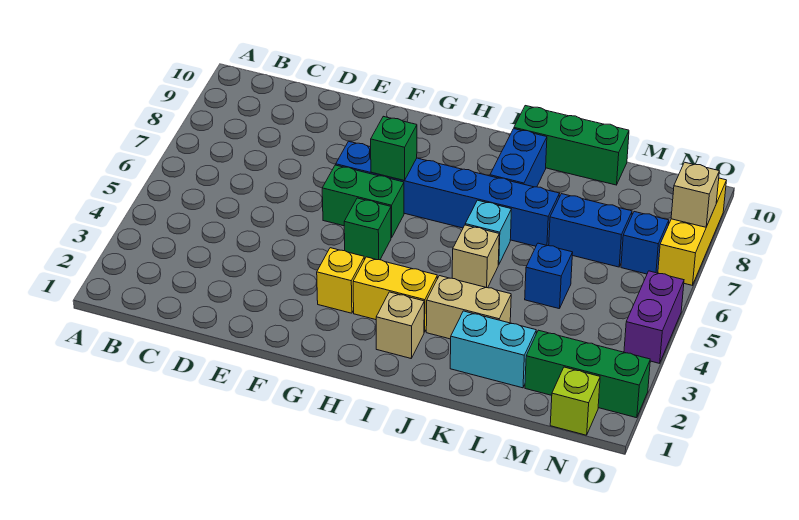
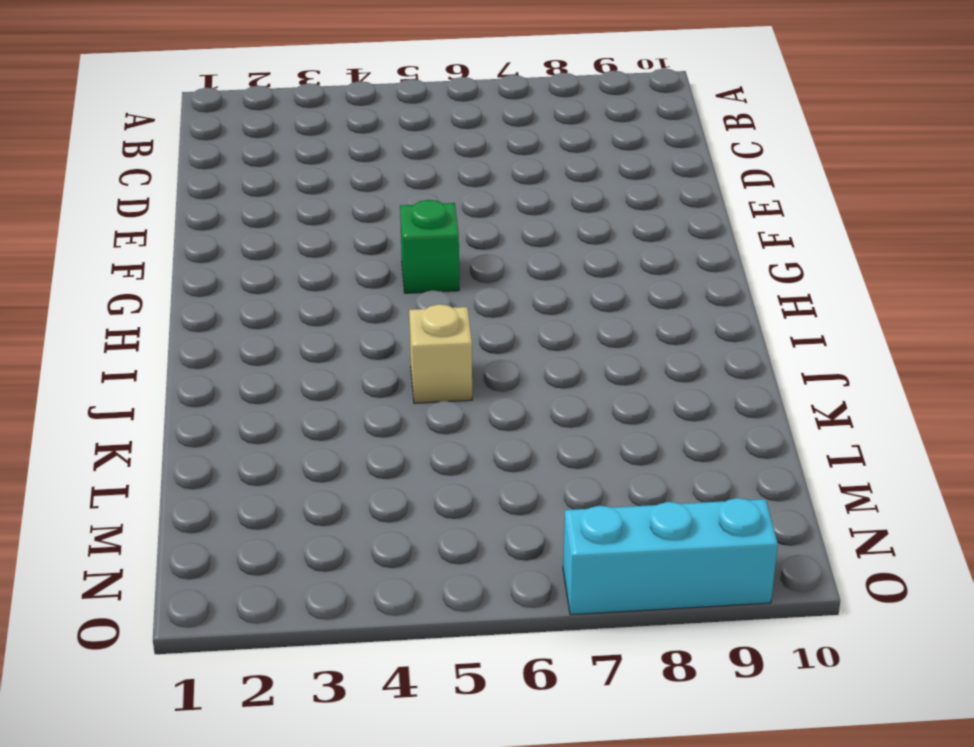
cyan brick O7:O9 level 1 -> yellow brick O7:O9 level 1
none -> green brick F6:G6 level 1
none -> blue brick F7:K7 level 1
none -> yellow brick G3 level 1

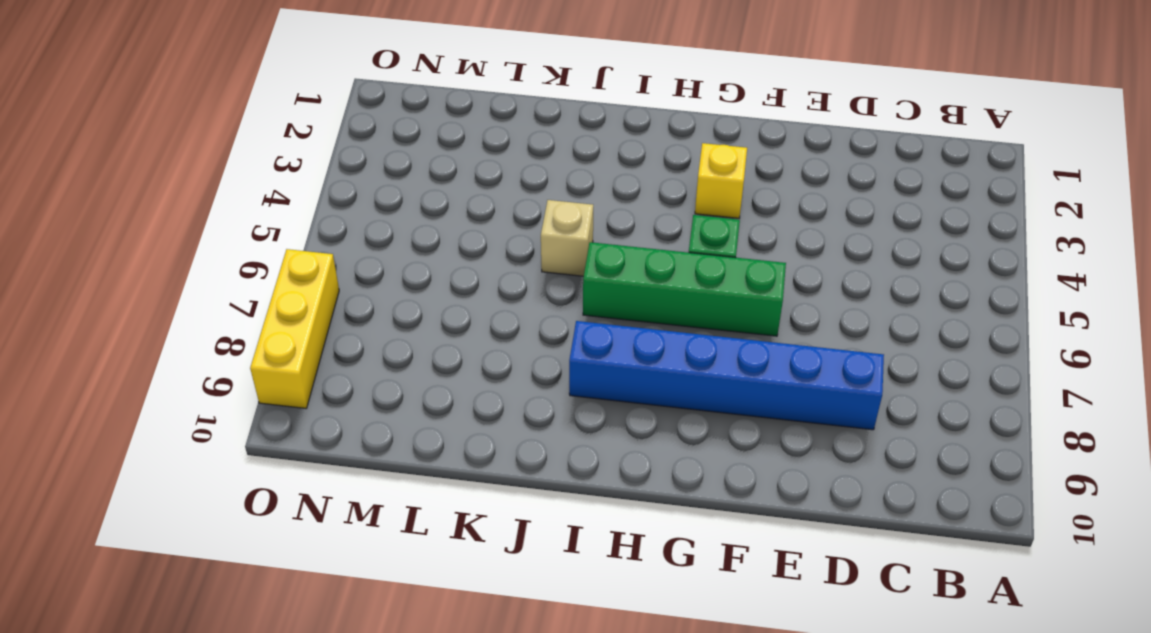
blue brick D8:I8 level 1 -> blue brick F7:K7 level 1
green brick F6:I6 level 1 -> green brick F6:G6 level 1
none -> yellow brick H3:I3 level 1
none -> tan brick I2 level 1
none -> tan brick J3:K3 level 1

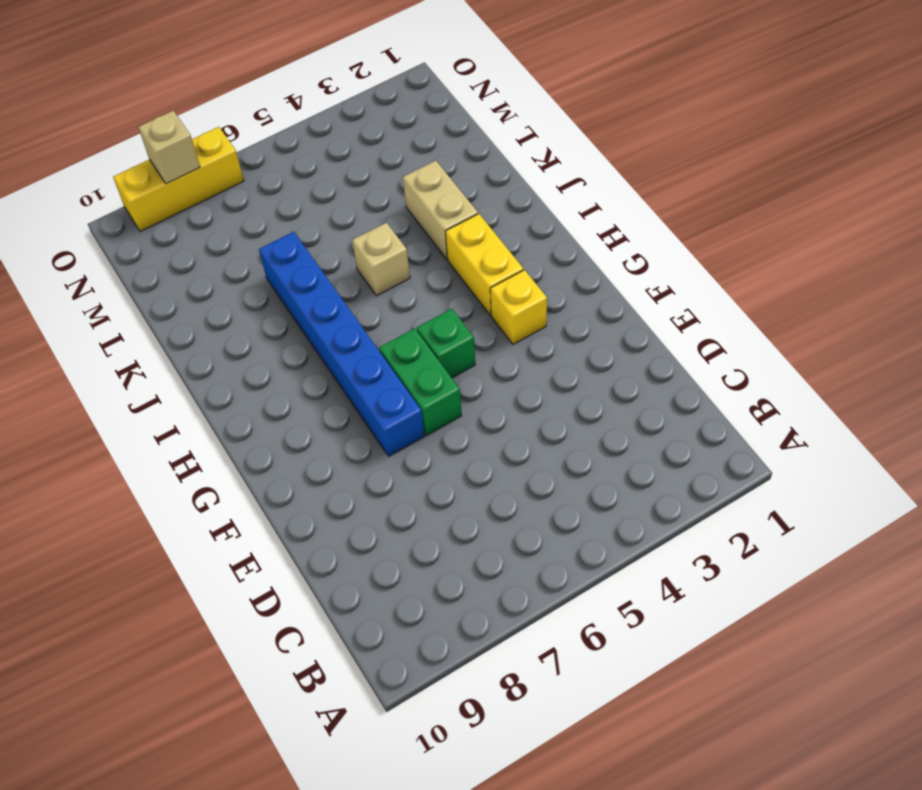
none -> tan brick I2 level 1
none -> cyan brick J6 level 1
none -> blue brick J8:J9 level 1

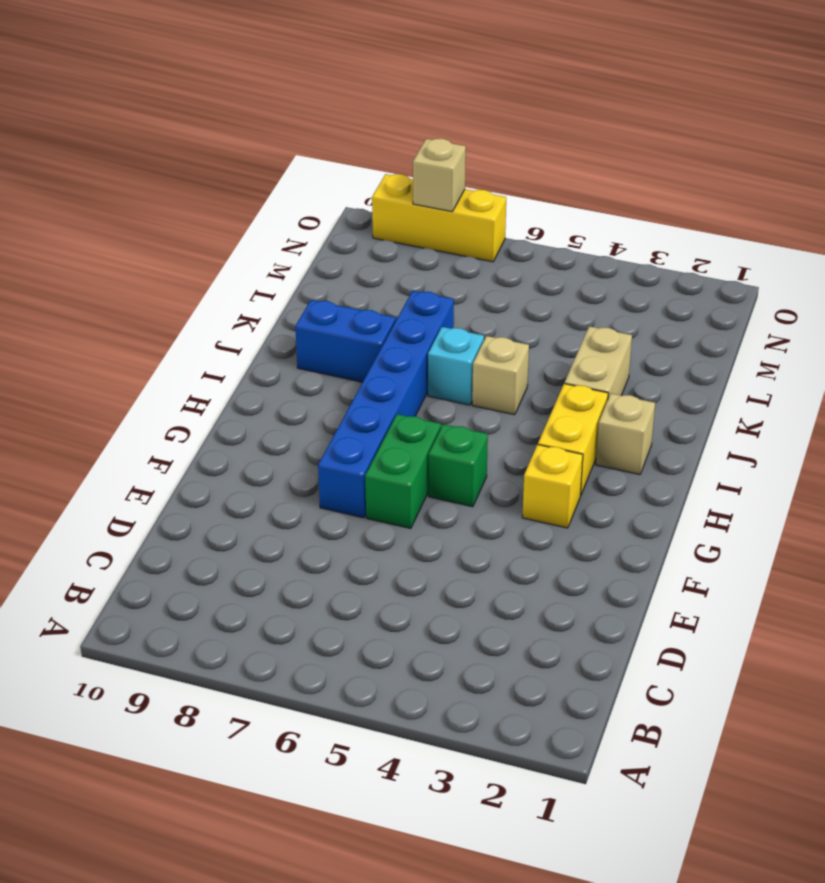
none -> green brick J10:L10 level 1
none -> cyan brick K2:L2 level 1
none -> blue brick L5 level 1

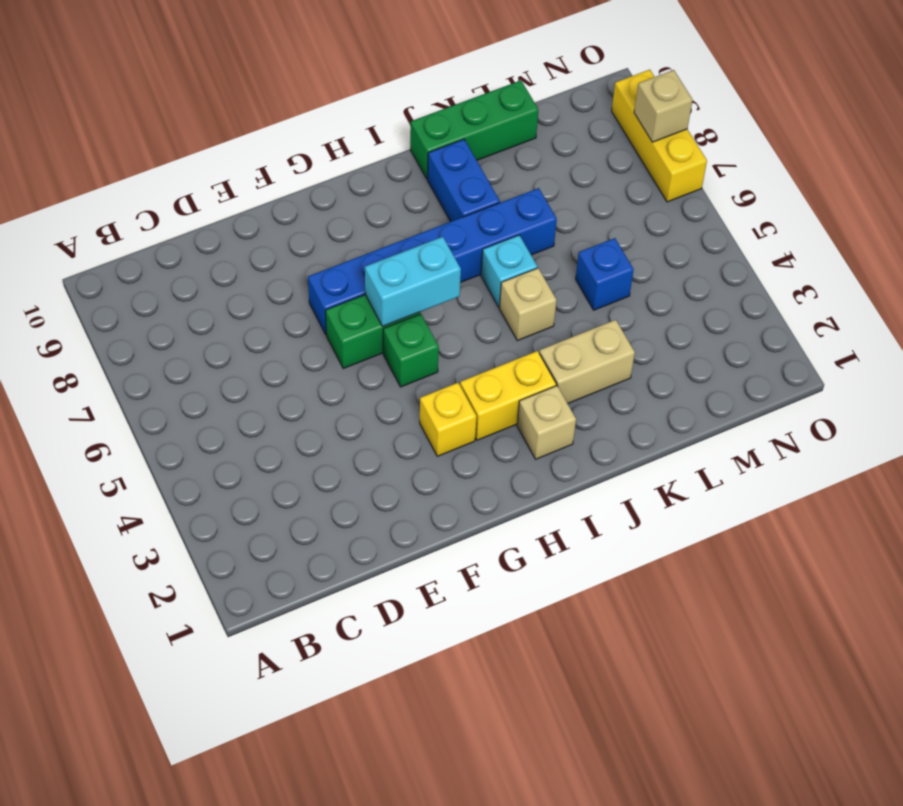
cyan brick G6:H6 level 2 -> cyan brick K2:L2 level 1
none -> blue brick L7:M7 level 1
none -> green brick M2:O2 level 1
none -> lime brick N1 level 1

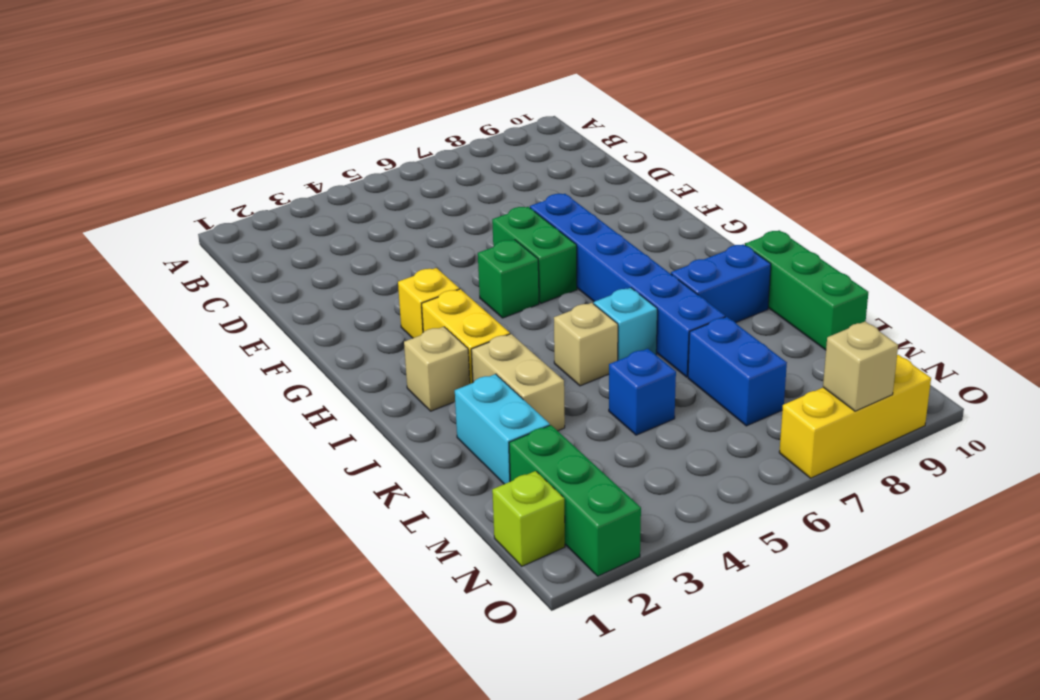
none -> blue brick N7 level 1
none -> purple brick O4:O5 level 1
none -> green brick G7 level 2

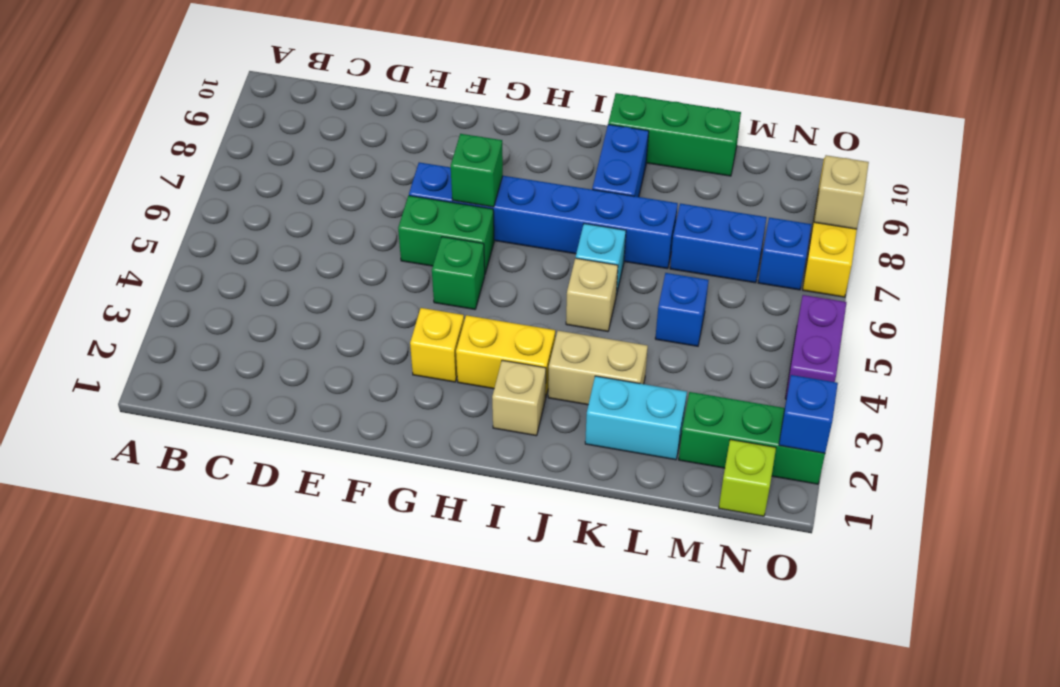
blue brick O2 level 2 -> none

